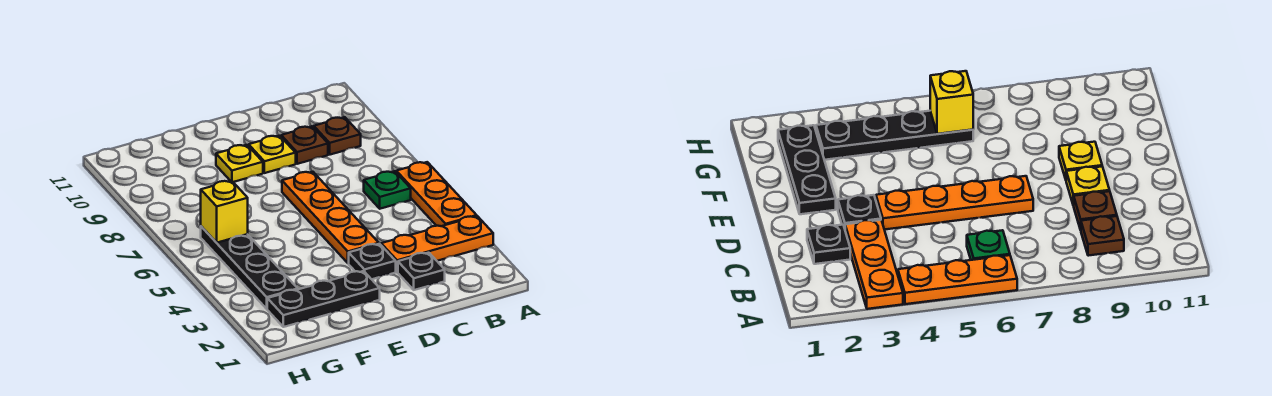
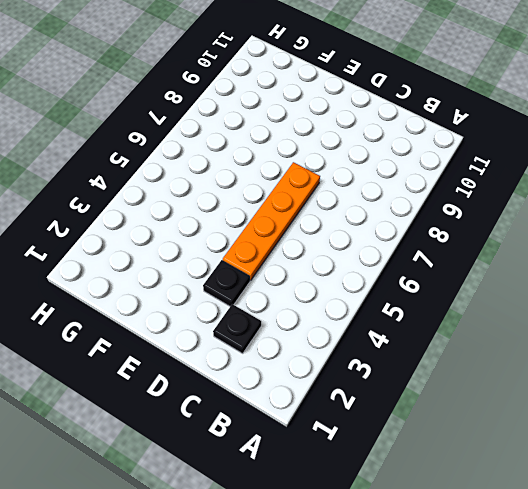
none -> orange plate A3:C3 level 1
none -> orange plate A4:A6 level 1
none -> green plate B6 level 1

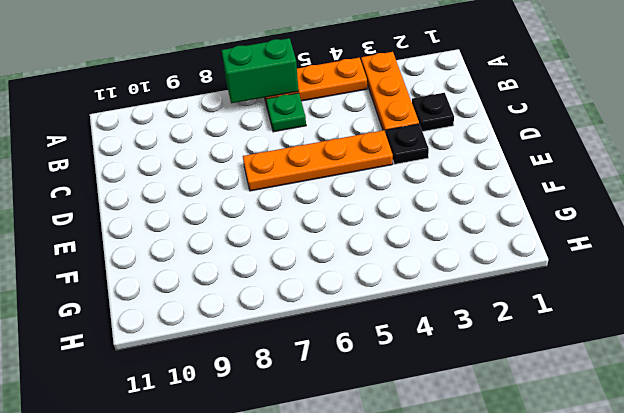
green brick A6:A7 level 2 -> none
none -> brown plate B9 level 1
none -> brown plate C9 level 1
none -> yellow plate D9 level 1

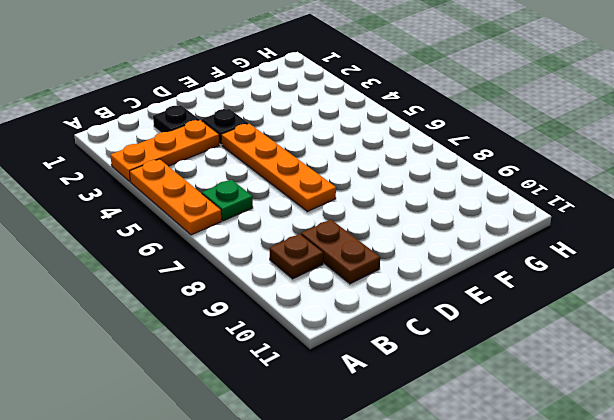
brown plate C9:C10 level 1 -> brown plate C9 level 1
none -> yellow plate D9 level 1
none -> black plate E2:G2 level 1
none -> yellow plate E9 level 1

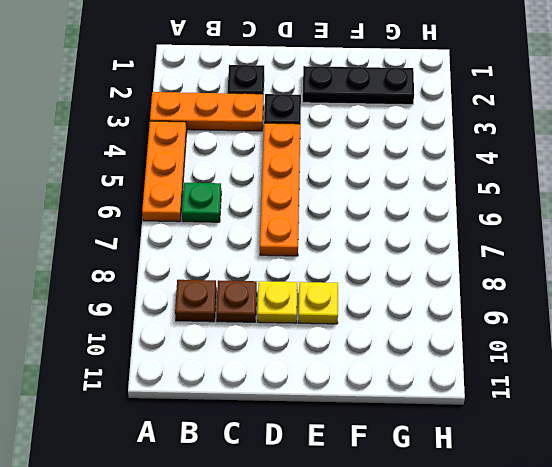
none -> black plate G3:G6 level 1
none -> yellow brick G6 level 2

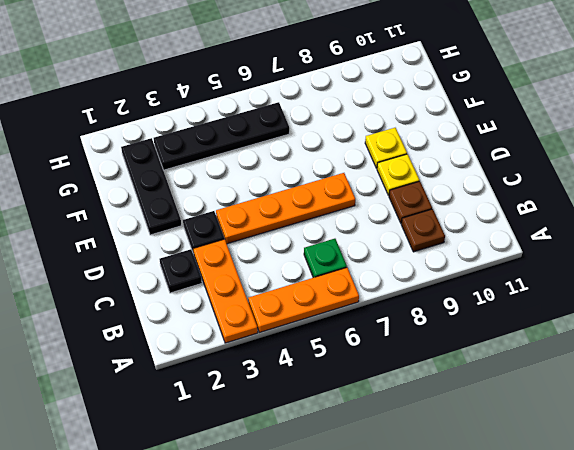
none -> yellow brick G6 level 2

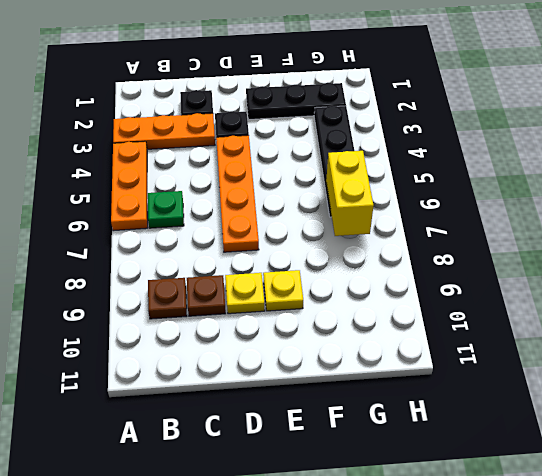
yellow brick G6:G7 level 2 -> yellow brick G6 level 2

